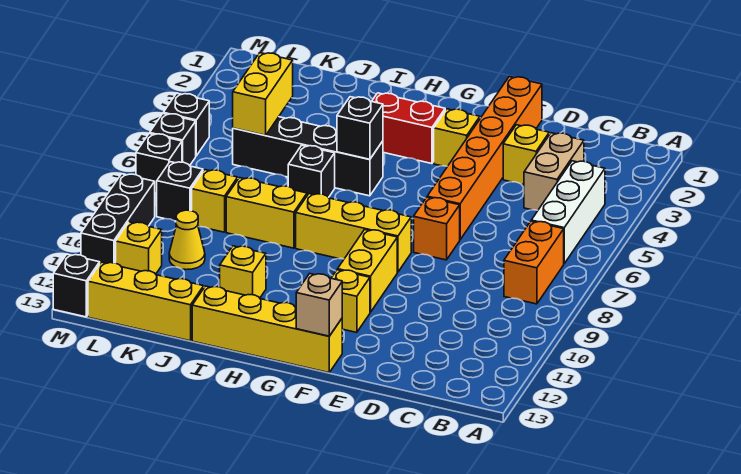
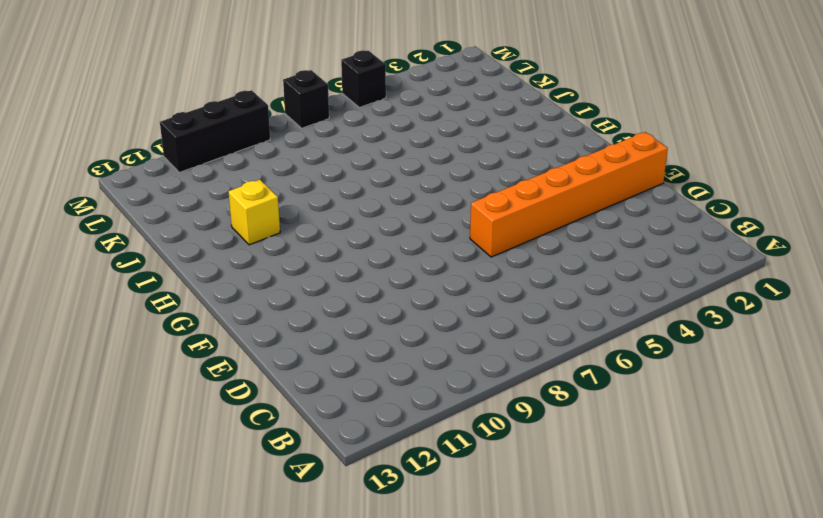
none -> white brick B4:B6 level 1
none -> orange brick B7:B8 level 1
none -> tan brick C3:C4 level 1

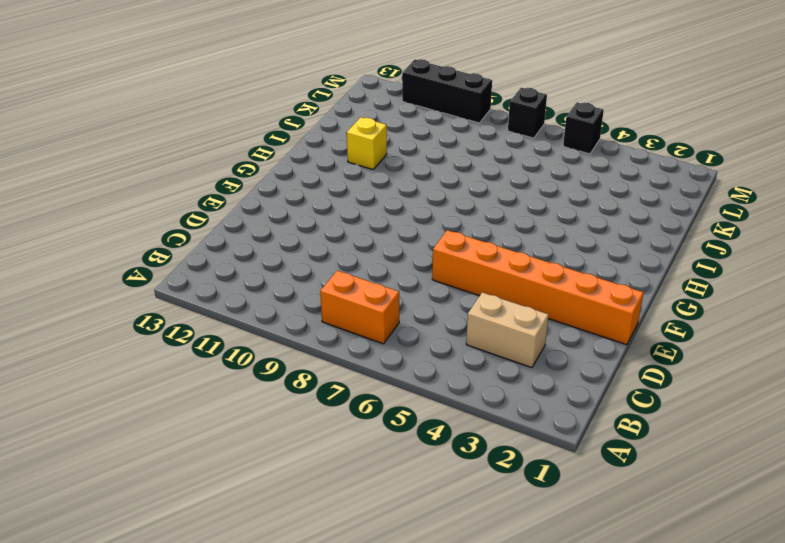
none -> white brick B4:B6 level 1
none -> yellow brick D3 level 1
none -> orange brick E7 level 1

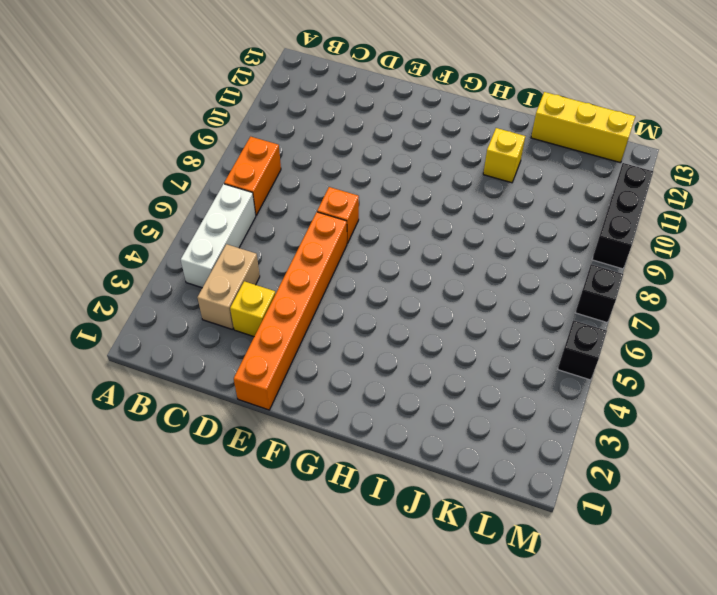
none -> yellow brick F3 level 1
none -> yellow brick F8:H8 level 1
none -> yellow brick F9:F10 level 1

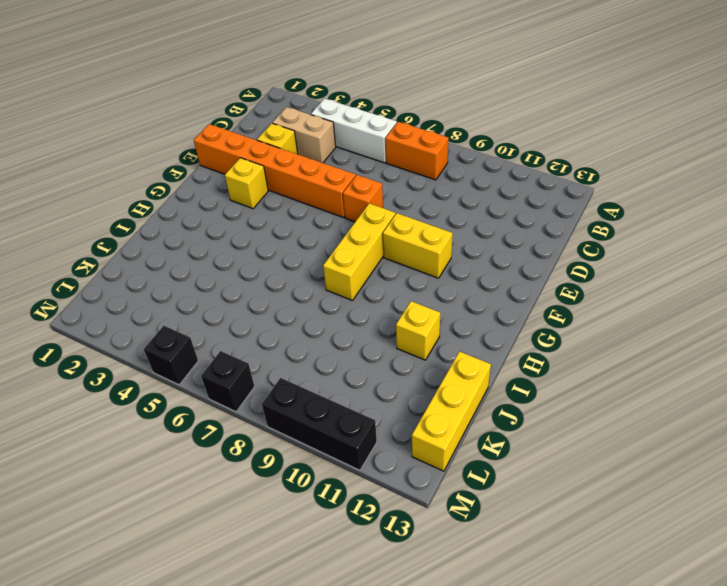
none -> yellow brick F11 level 1
none -> yellow brick F13:I13 level 1
none -> red brick G3:H3 level 1

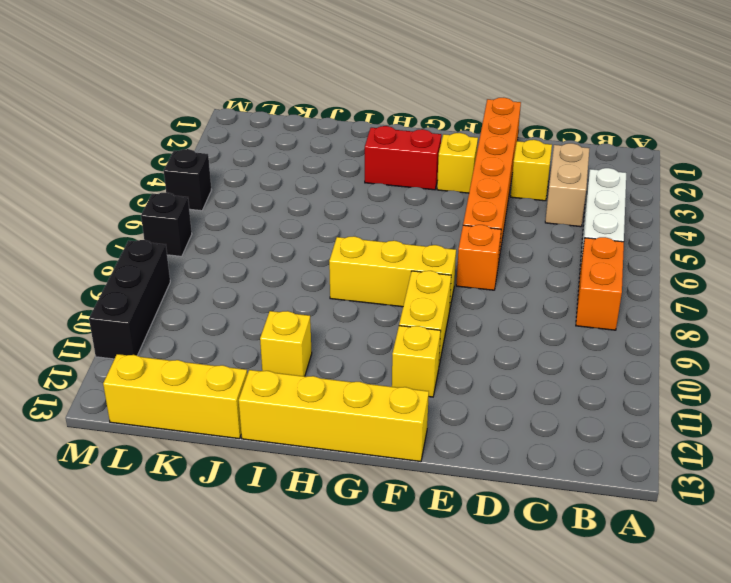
none -> black brick H5:K5 level 1
none -> black brick I6 level 1
none -> yellow brick I8:J8 level 1

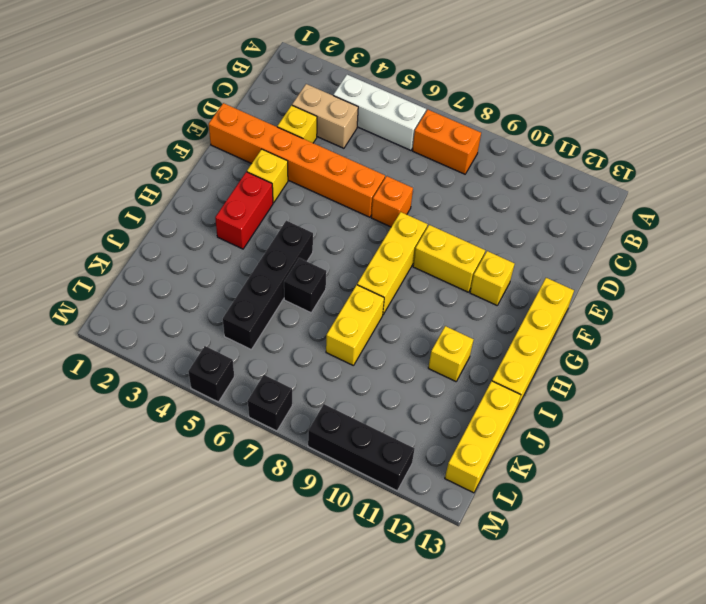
none -> yellow brick K8 level 1
none -> yellow cone K10 level 1
none -> black brick L8 level 1

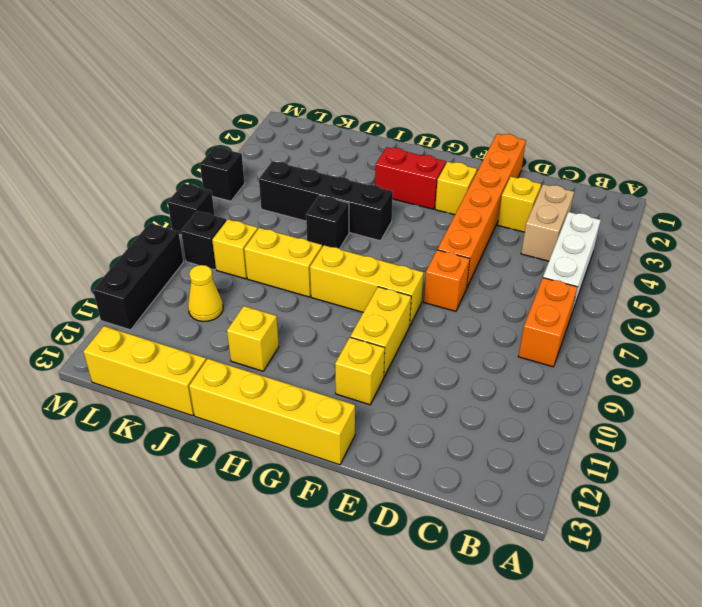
none -> yellow brick L11 level 1
none -> black brick M6 level 1
none -> black brick M13 level 1

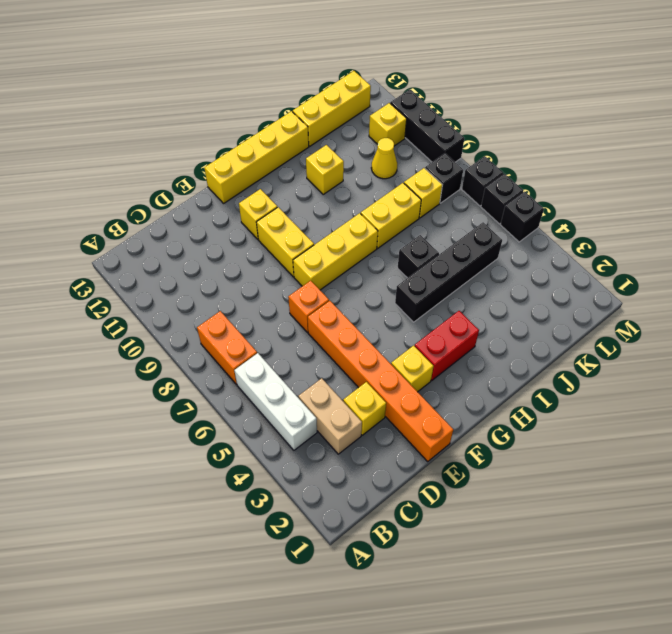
none -> black brick M13 level 1
none -> tan brick F13 level 2
none -> black brick H5 level 2

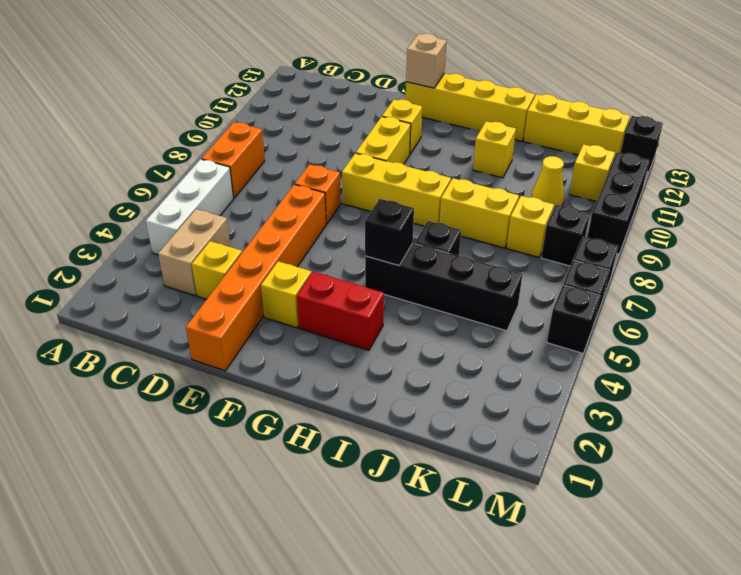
none -> yellow brick K4:K5 level 2

